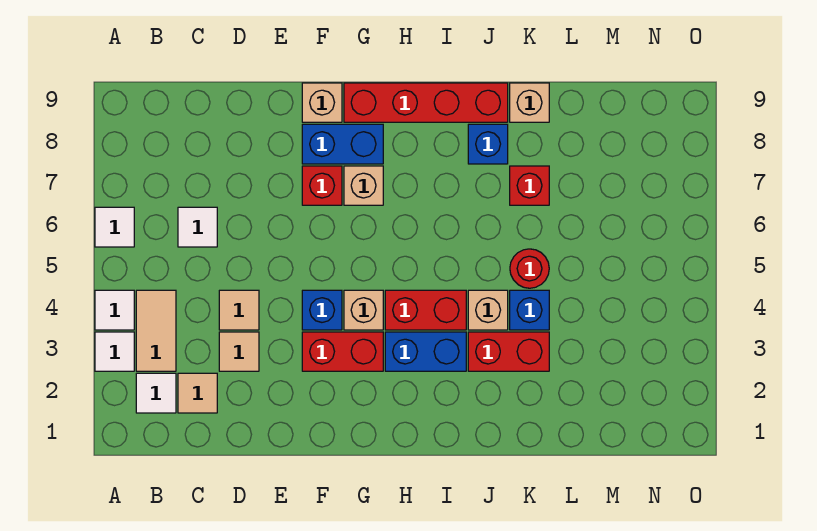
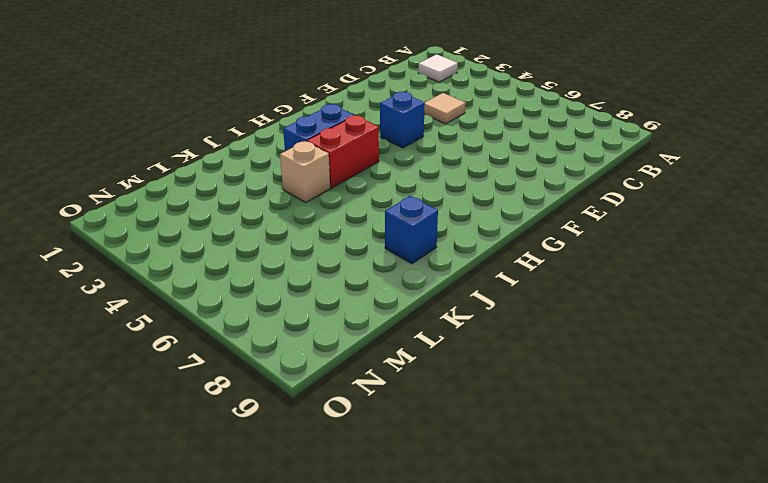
none -> white tile A3 level 1
none -> white tile A4 level 1
none -> white tile A6 level 1

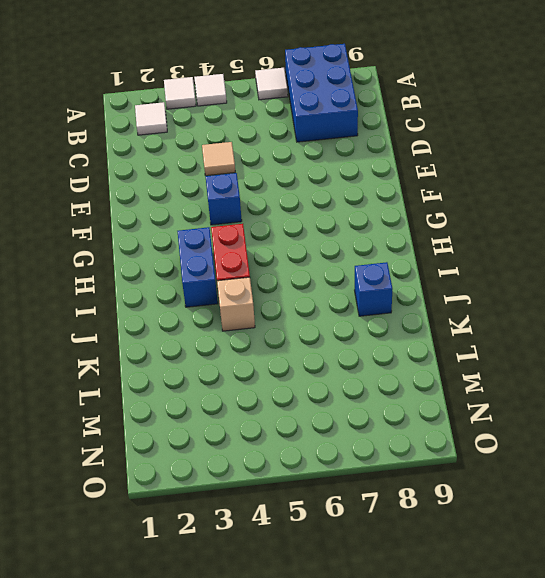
blue brick A7:C8 level 1 -> none
none -> tan tile B3:B4 level 1
none -> tan tile C2 level 1
none -> white tile C6 level 1

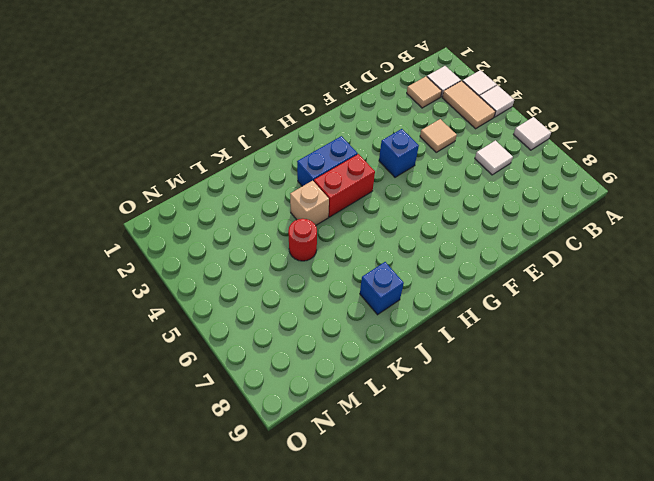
none -> tan tile D3 level 1
none -> red brick F3:G3 level 1
none -> red brick F7 level 1

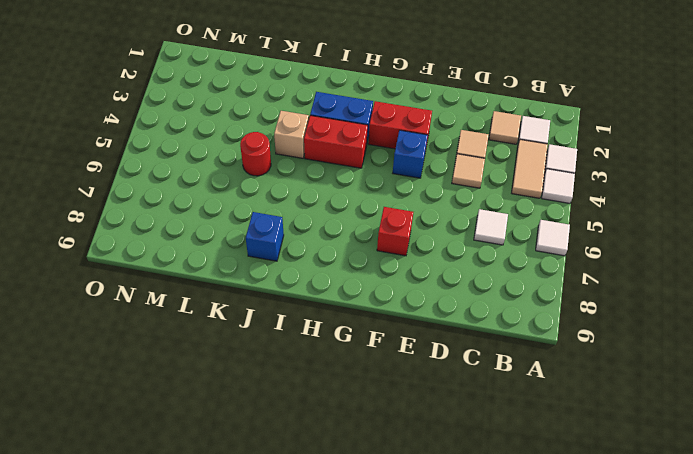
none -> blue brick F8:G8 level 1
none -> tan brick F9 level 1
none -> tan brick G4 level 1

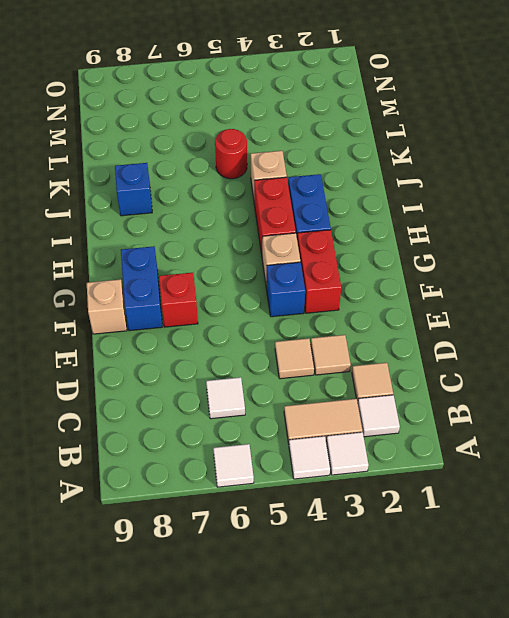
none -> tan brick G7 level 1
none -> red brick G9:J9 level 1
none -> red brick J3:K3 level 1

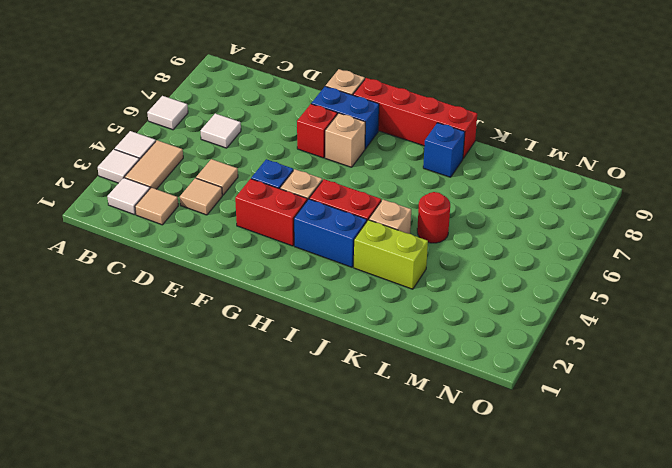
lime brick J3:K3 level 1 -> red brick J3:K3 level 1
none -> blue brick K4 level 1
none -> red brick K7 level 1
none -> tan brick K9 level 1

